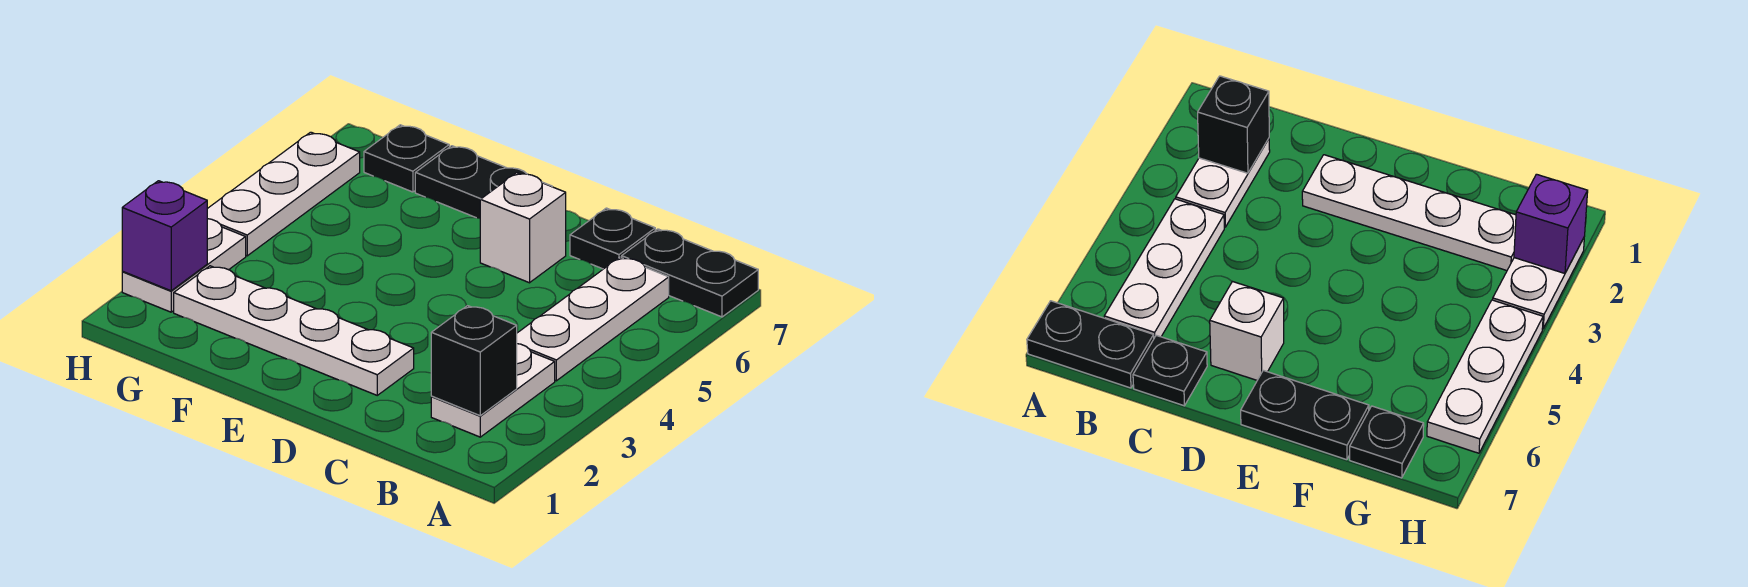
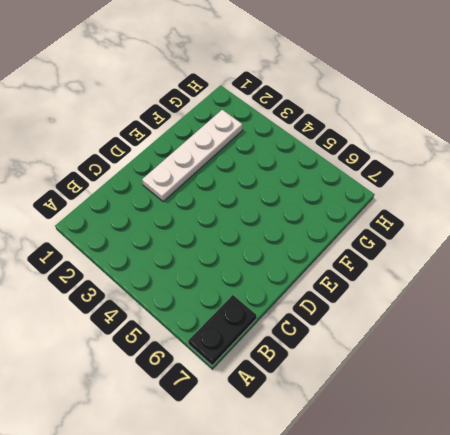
none -> white plate B2:B3 level 1
none -> white plate B4:B6 level 1
none -> black plate C7 level 1

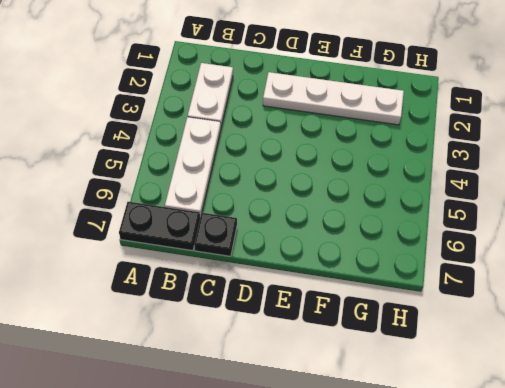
none -> white brick D6 level 1
none -> black plate E7:F7 level 1
none -> black plate G7 level 1

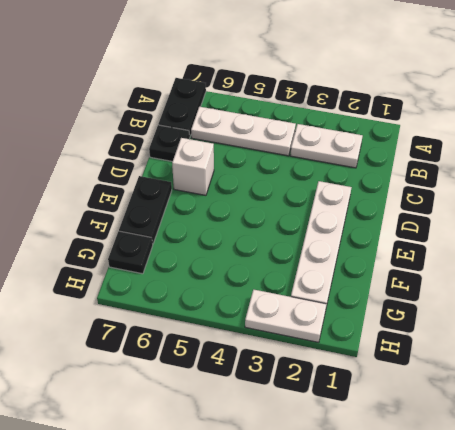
none -> white plate H4:H6 level 1
none -> black brick B2 level 2
none -> purple brick H2 level 2

